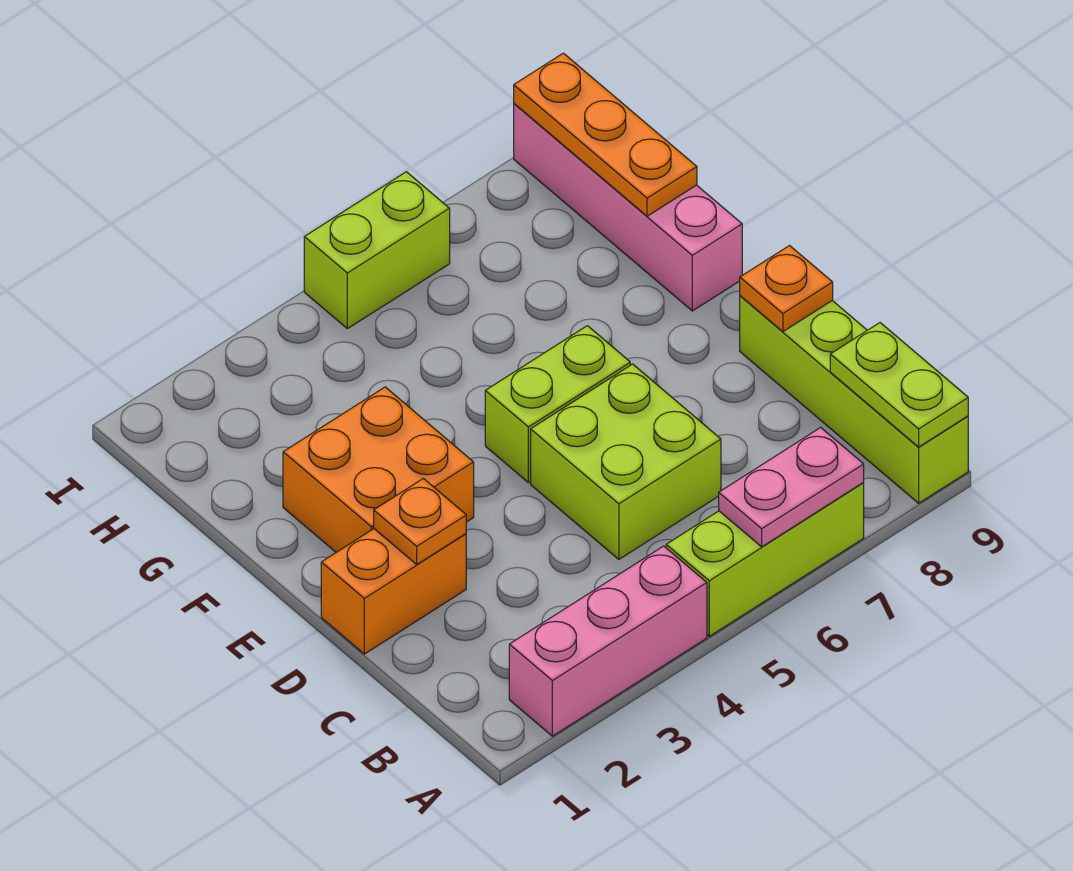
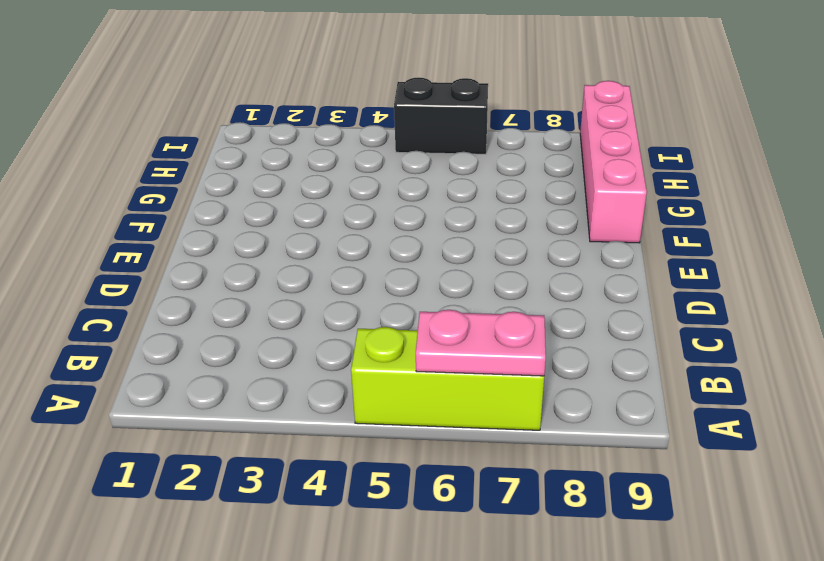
black brick I5:I6 level 1 -> lime brick I5:I6 level 1
none -> pink brick A2:A4 level 1
none -> lime brick A9:D9 level 1
none -> lime brick C5:D6 level 1

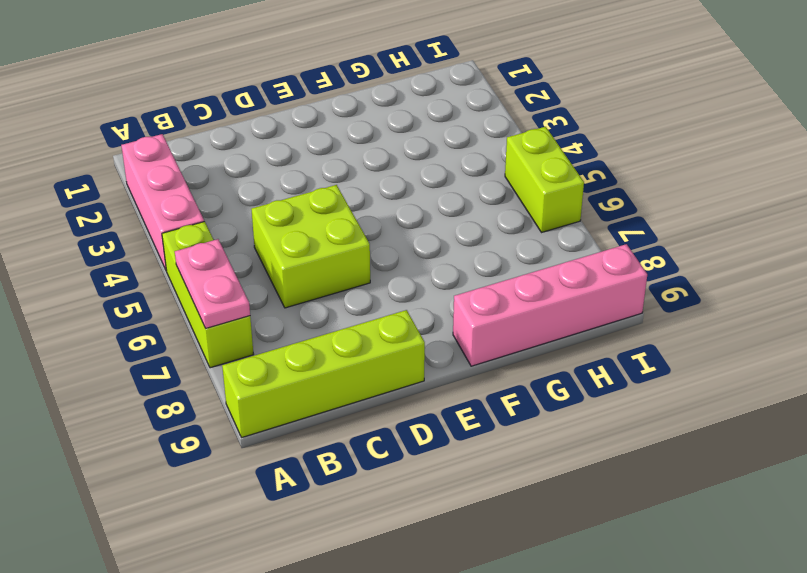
none -> orange brick D1:D2 level 1
none -> orange brick E2:F3 level 1
none -> lime brick E5:E6 level 1

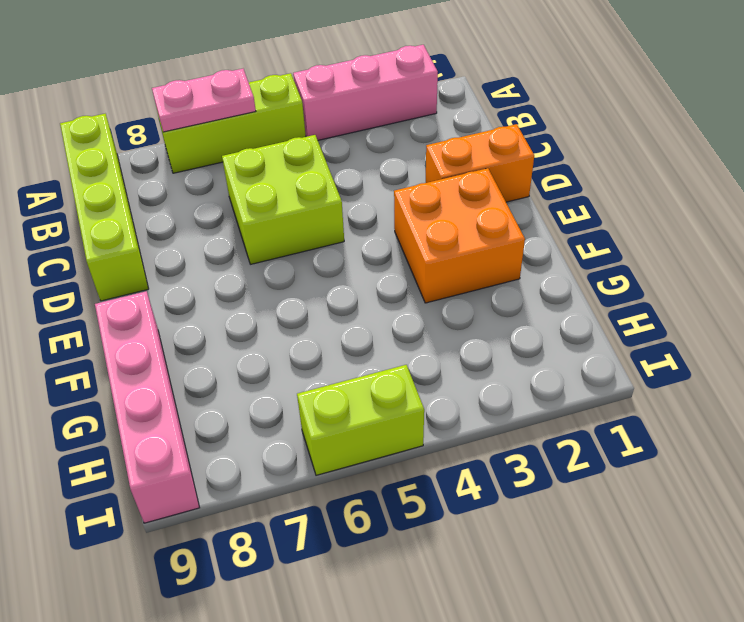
none -> lime brick E5:E6 level 1
none -> lime plate A9:B9 level 2
none -> orange plate D2 level 2

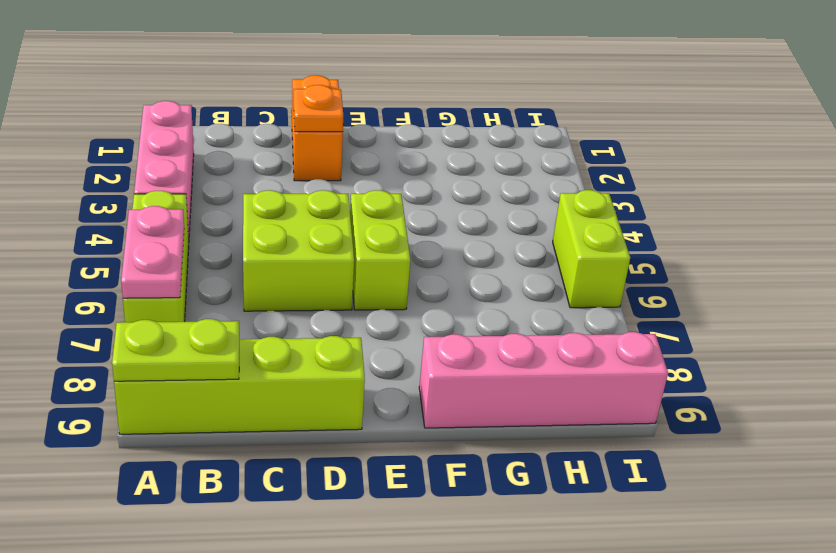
none -> orange brick E2:F3 level 1
none -> orange plate D9 level 2
none -> orange plate G9:I9 level 2

